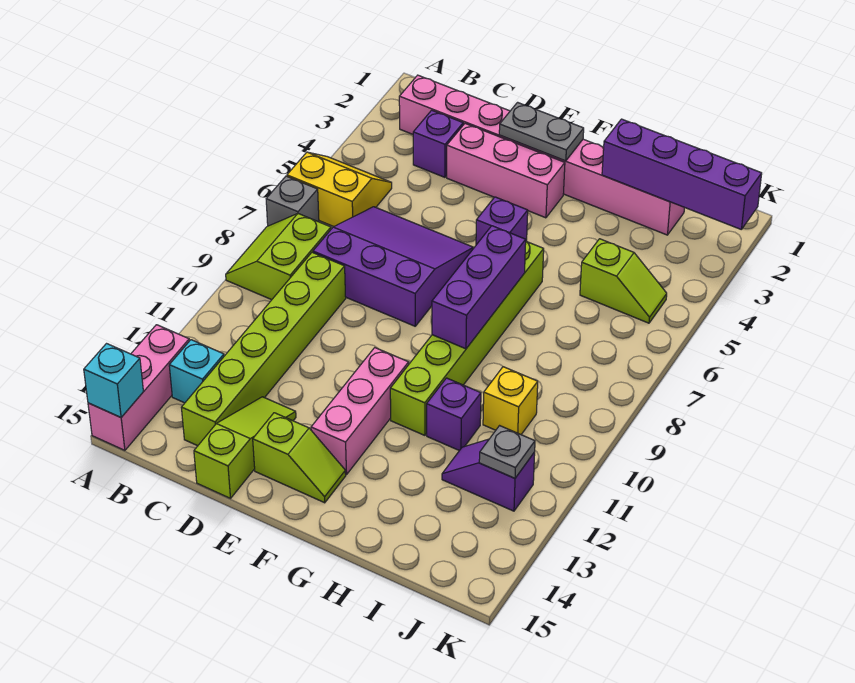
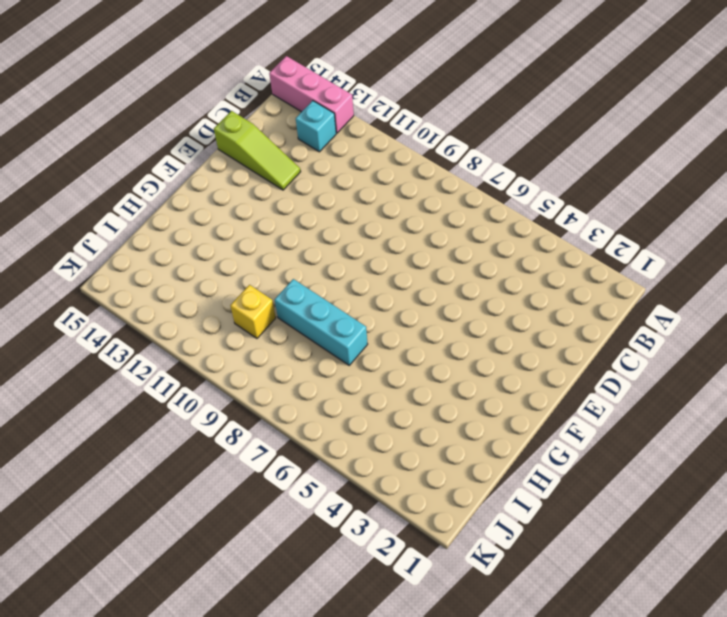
cyan brick H7:H9 level 1 -> none
none -> yellow slope A5:B6 level 1 top 6
none -> grey brick A7 level 1
none -> lime slope A8:B9 level 1 top B

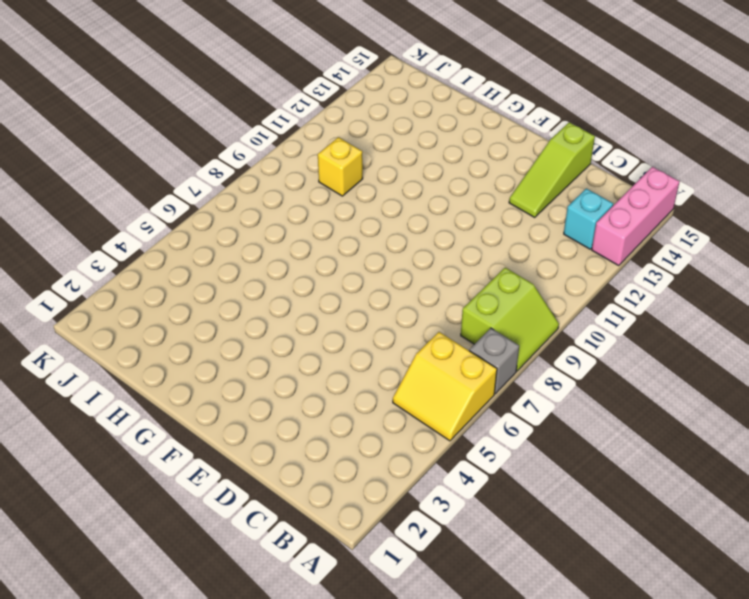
none -> pink brick B2:I2 level 1
none -> purple brick C3 level 1
none -> purple slope C6:E8 level 1 top 8

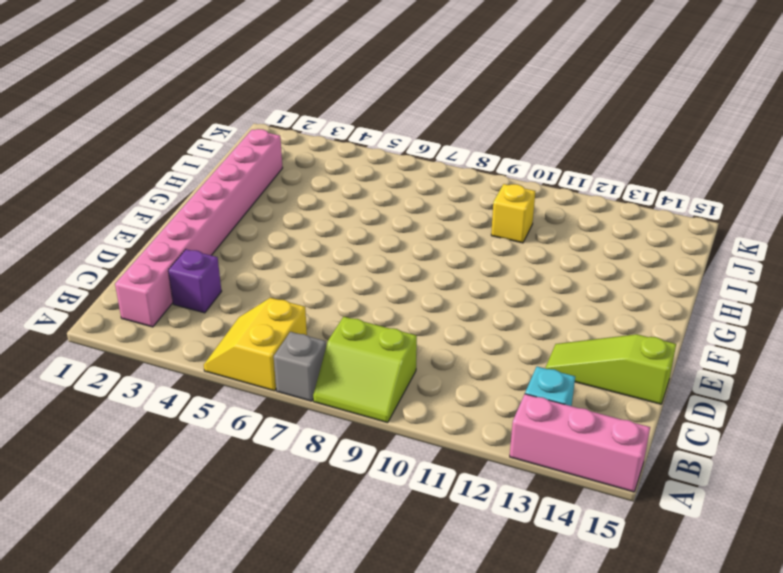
none -> purple slope C6:E8 level 1 top 8
none -> lime brick C9:C14 level 1
none -> pink brick D3:F3 level 1

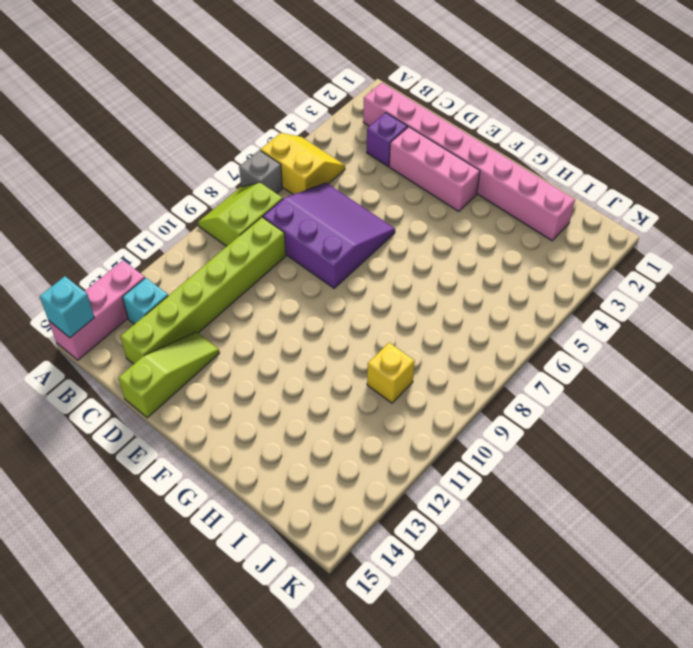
none -> lime slope E14:F14 level 1 top E
none -> purple brick F5 level 1
none -> pink brick F11:F13 level 1

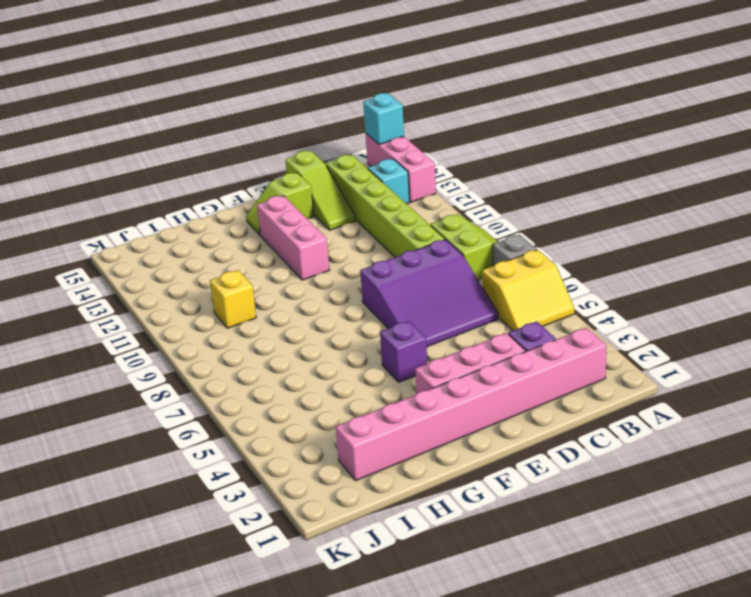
none -> lime brick G6:G11 level 1
none -> purple brick H11 level 1
none -> lime slope I5:J5 level 1 top I

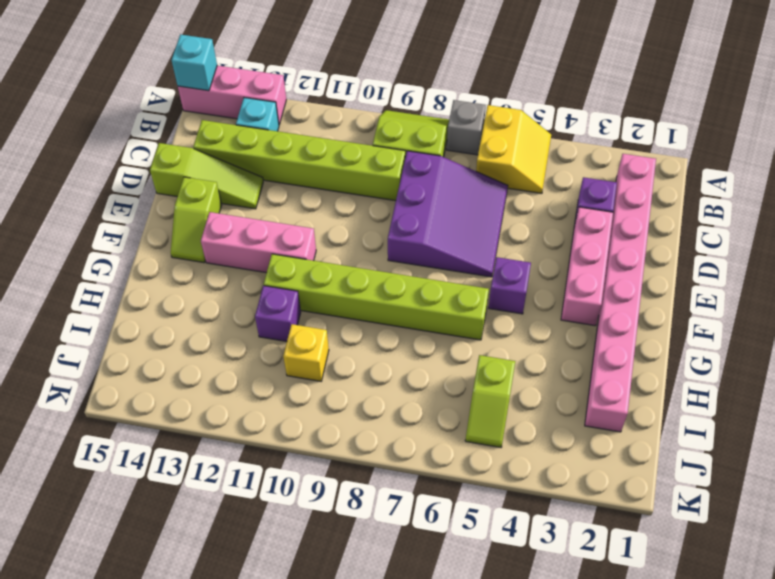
none -> purple slope I12:J12 level 1 top J
none -> grey plate E2:F2 level 2
none -> purple brick G7:G9 level 2

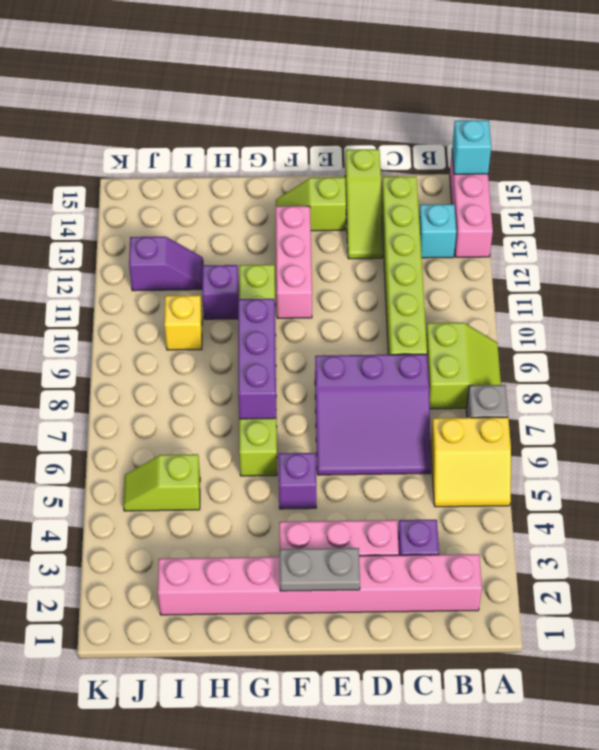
none -> purple brick H2:K2 level 2
none -> grey plate J12 level 2

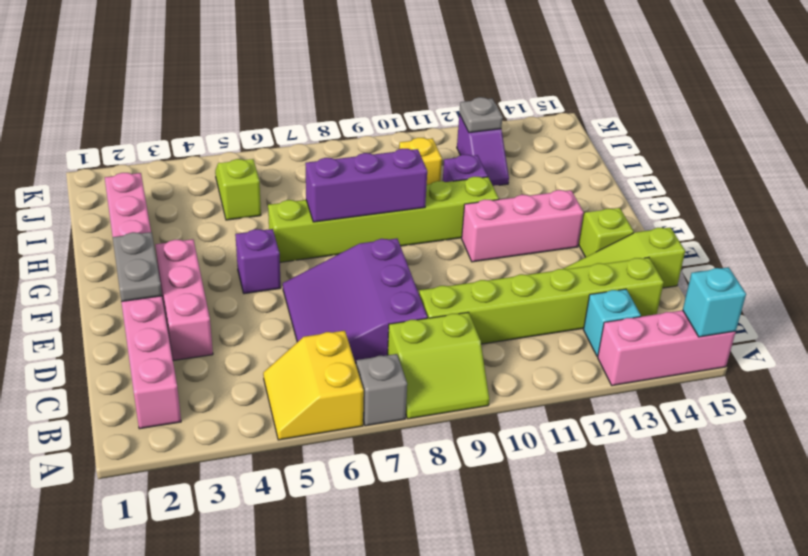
none -> purple brick C3 level 1
none -> purple brick H2:K2 level 2

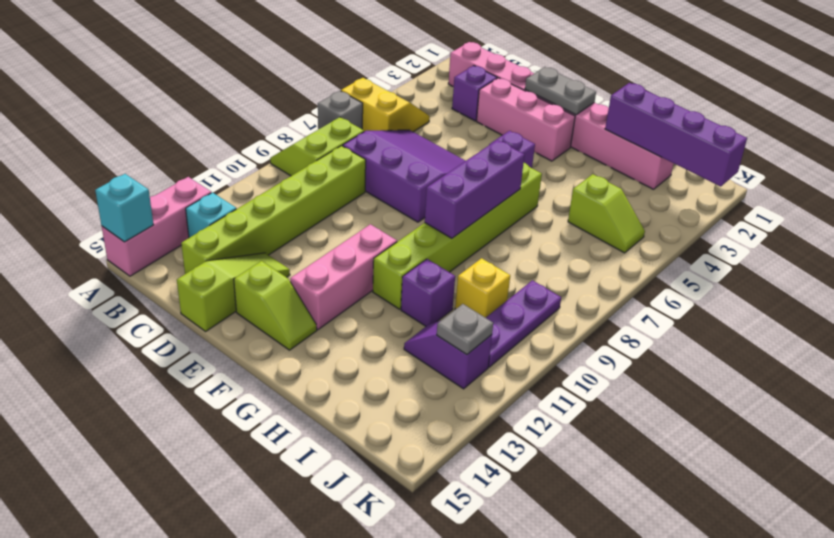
purple plate J9:J11 level 1 -> none

